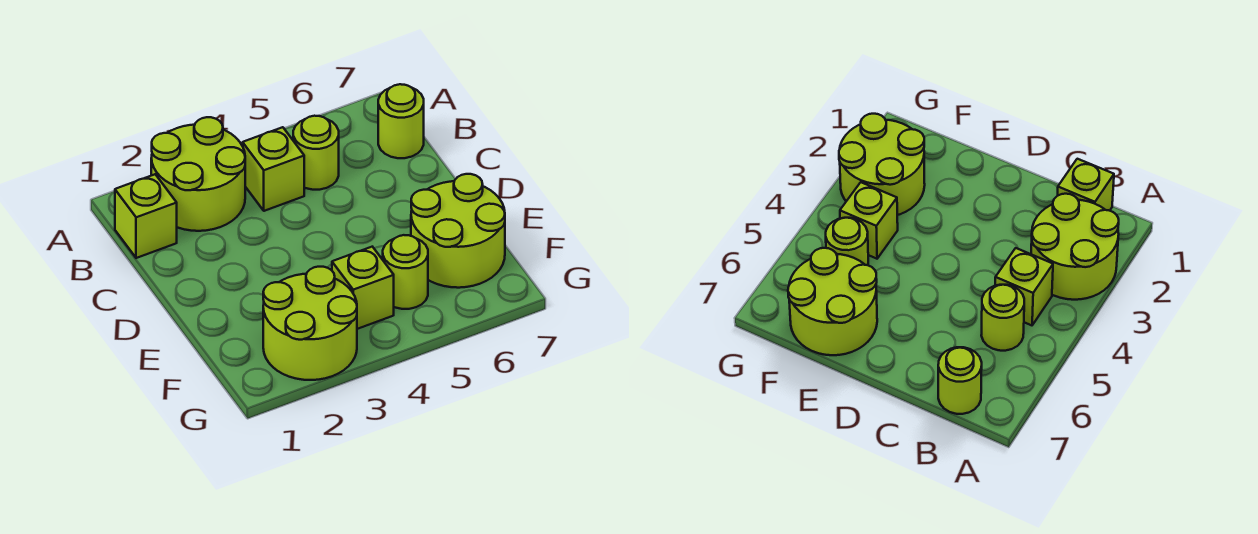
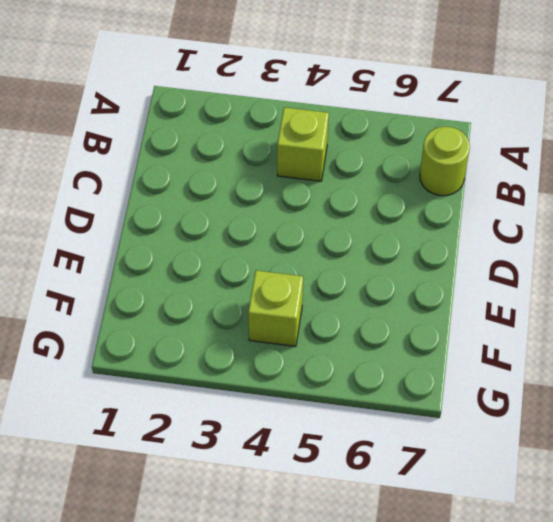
none -> lime round brick A2:B3 level 1
none -> lime brick B1 level 1

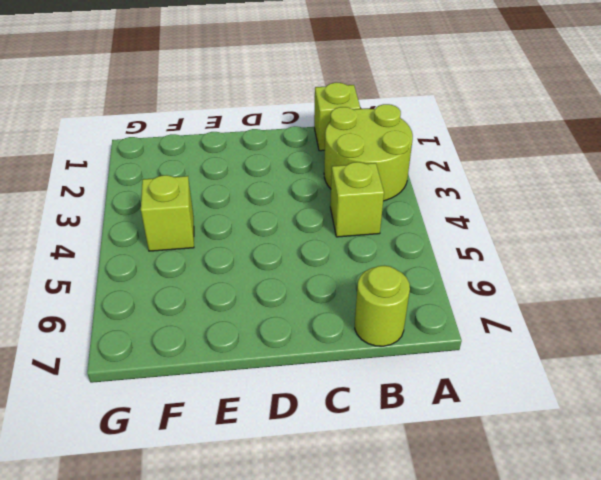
none -> lime round brick B5 level 1
none -> lime round brick E6:F7 level 1

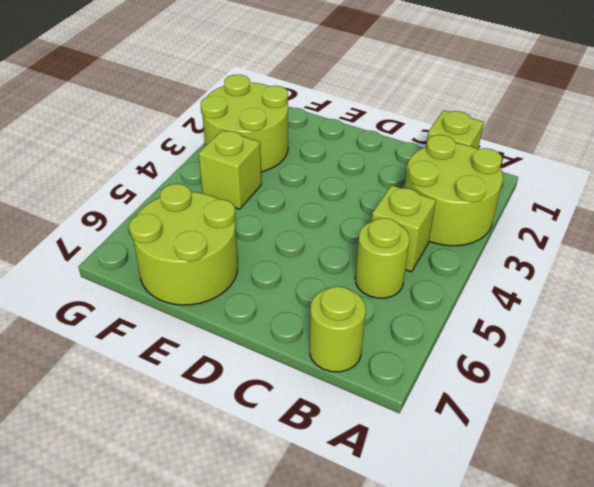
none -> lime round brick F5 level 1

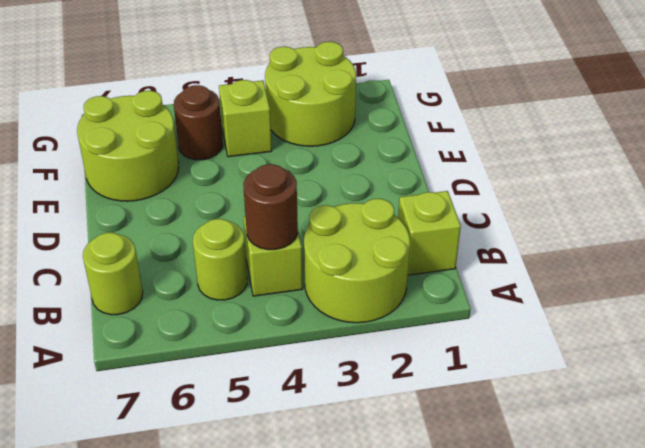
brown round brick B4 level 2 -> none
brown round brick F5 level 1 -> lime round brick F5 level 1

